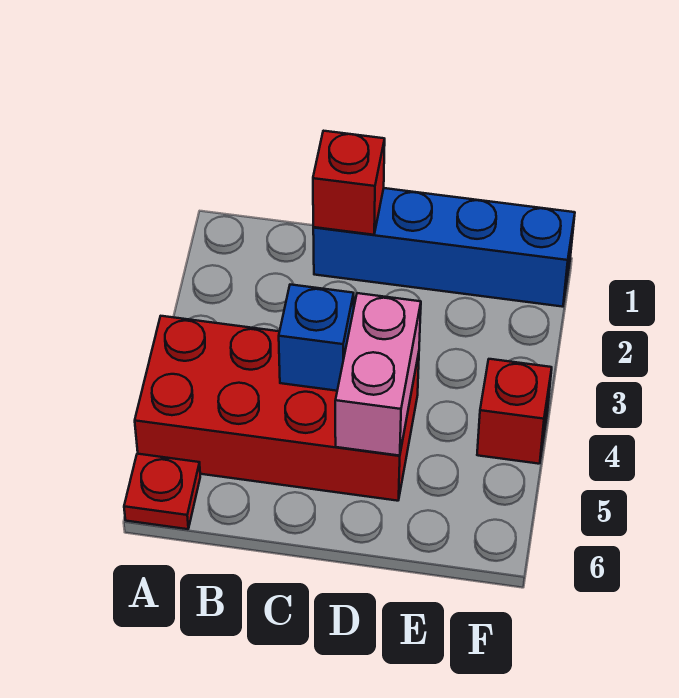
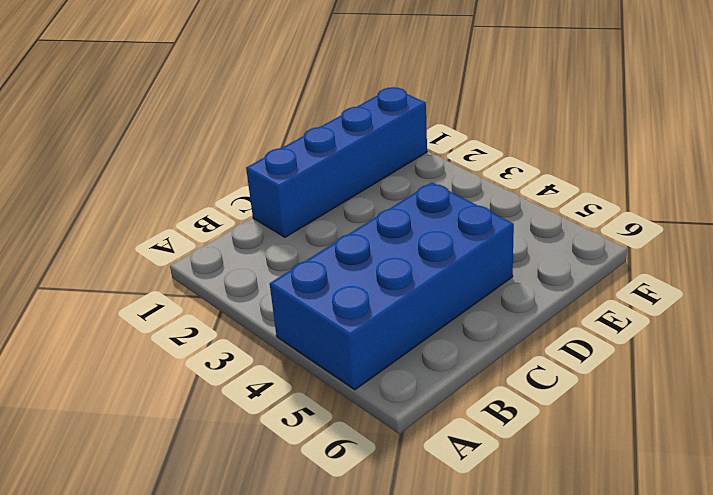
blue brick A4:D5 level 1 -> red brick A4:D5 level 1
none -> red plate A6 level 1
none -> red brick F4 level 1

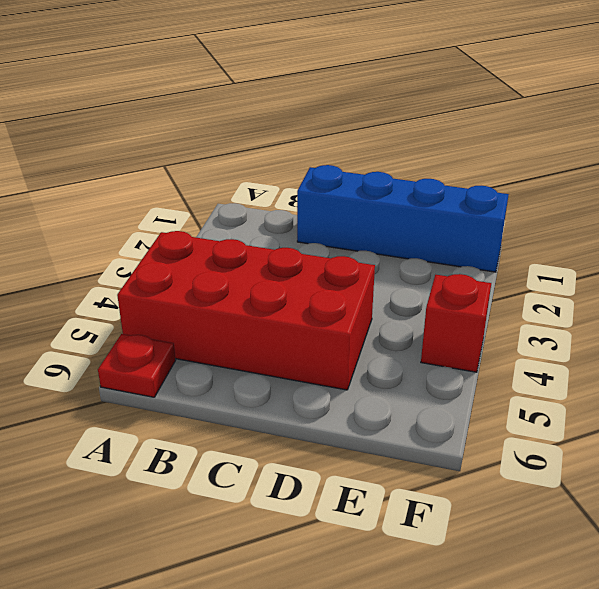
none -> red brick C1 level 2
none -> blue brick C4 level 2

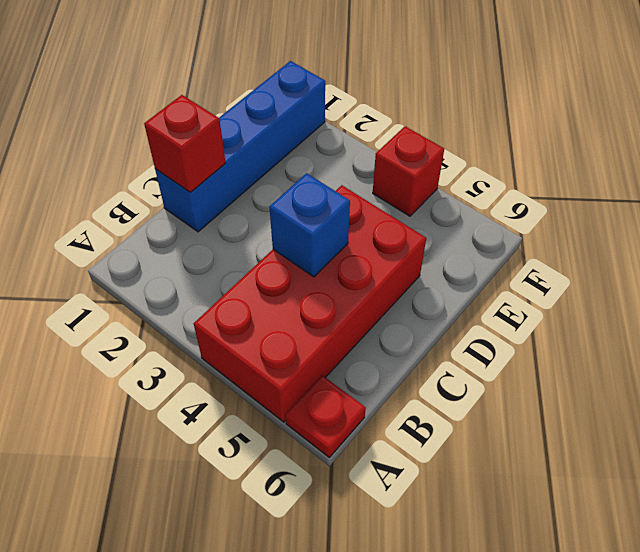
none -> pink brick D4:D5 level 2

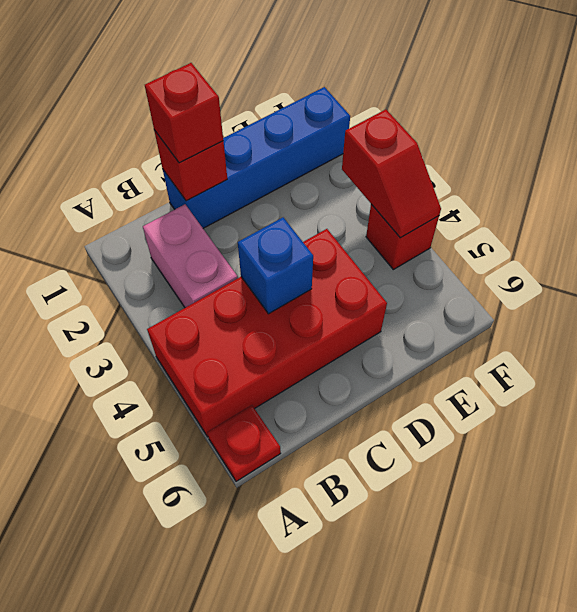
pink brick B2:B3 level 1 -> pink brick D4:D5 level 2
red brick C1 level 3 -> none
red slope F3:F4 level 2 top 3 -> none

